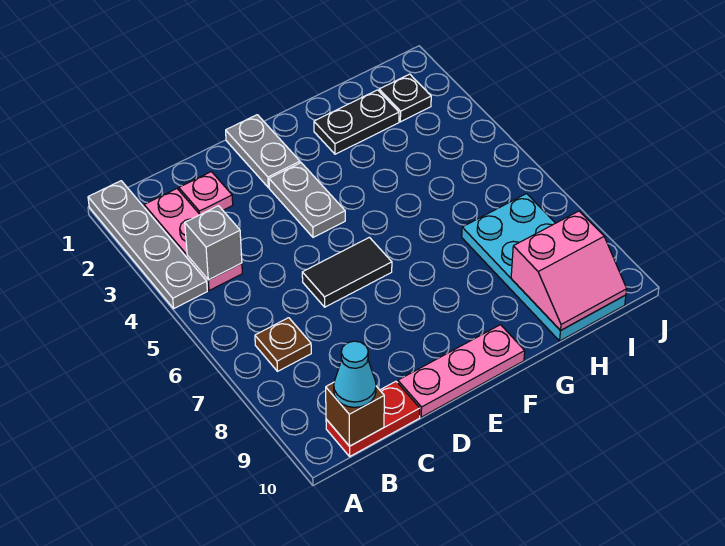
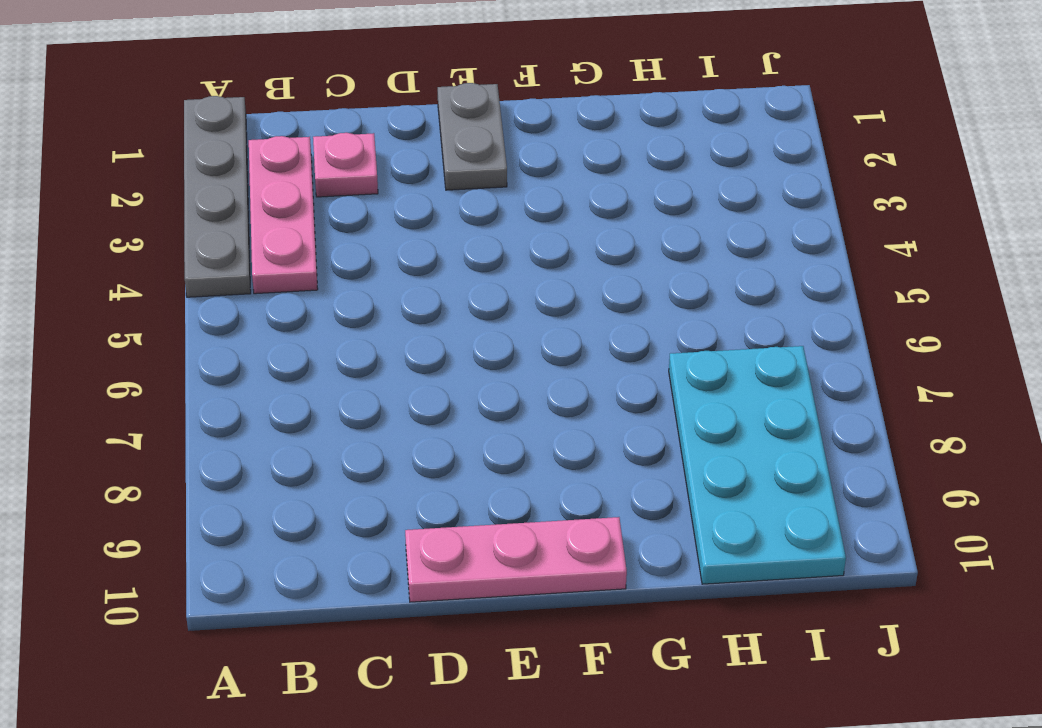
none -> brown plate B7 level 1
none -> red plate B10:C10 level 1
none -> black tile D6:E6 level 1

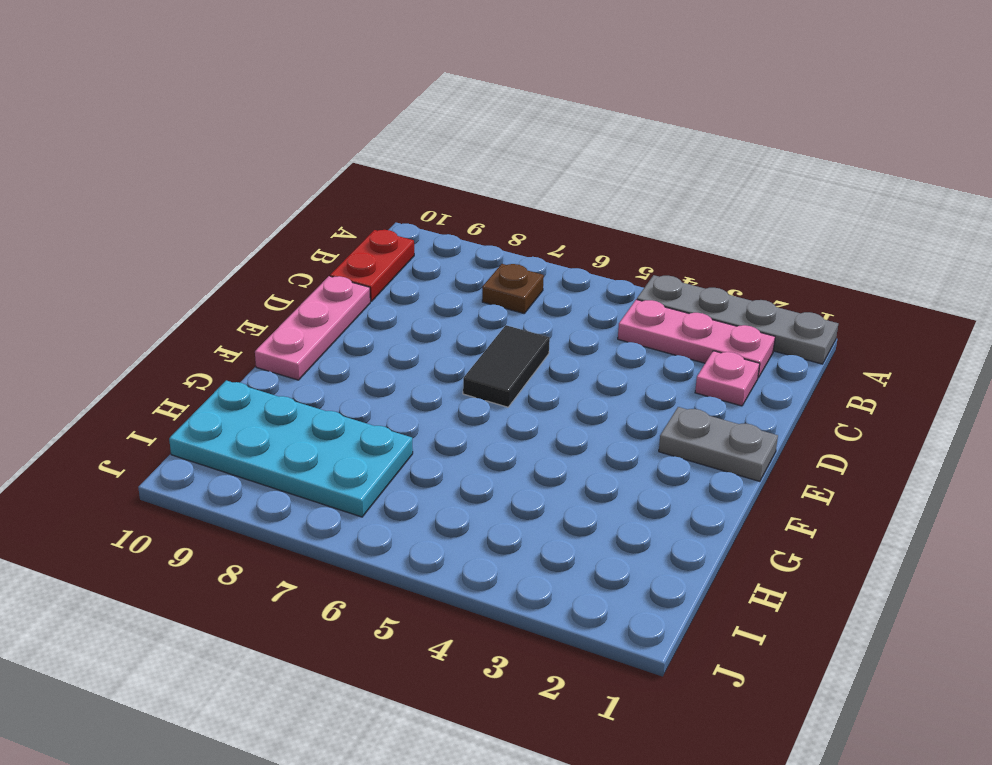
none -> grey plate E3:E4 level 1
none -> black plate G2:H2 level 1
none -> black plate I2 level 1

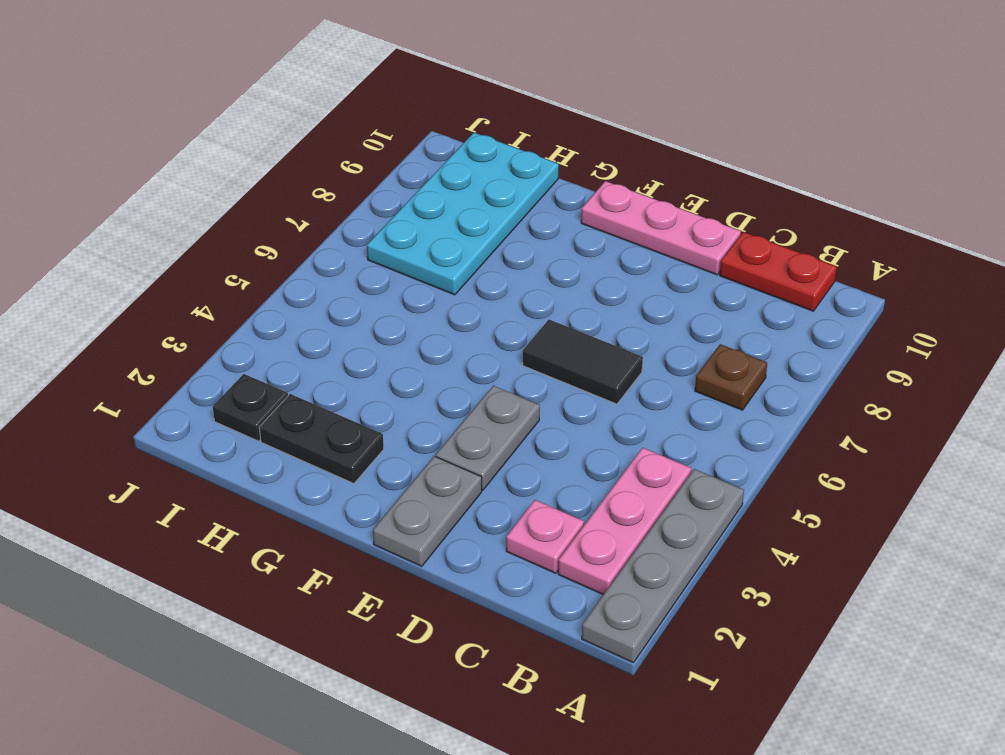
none -> grey brick B4 level 2
none -> brown brick B10 level 2
none -> pink slope H9:I10 level 2 top 9

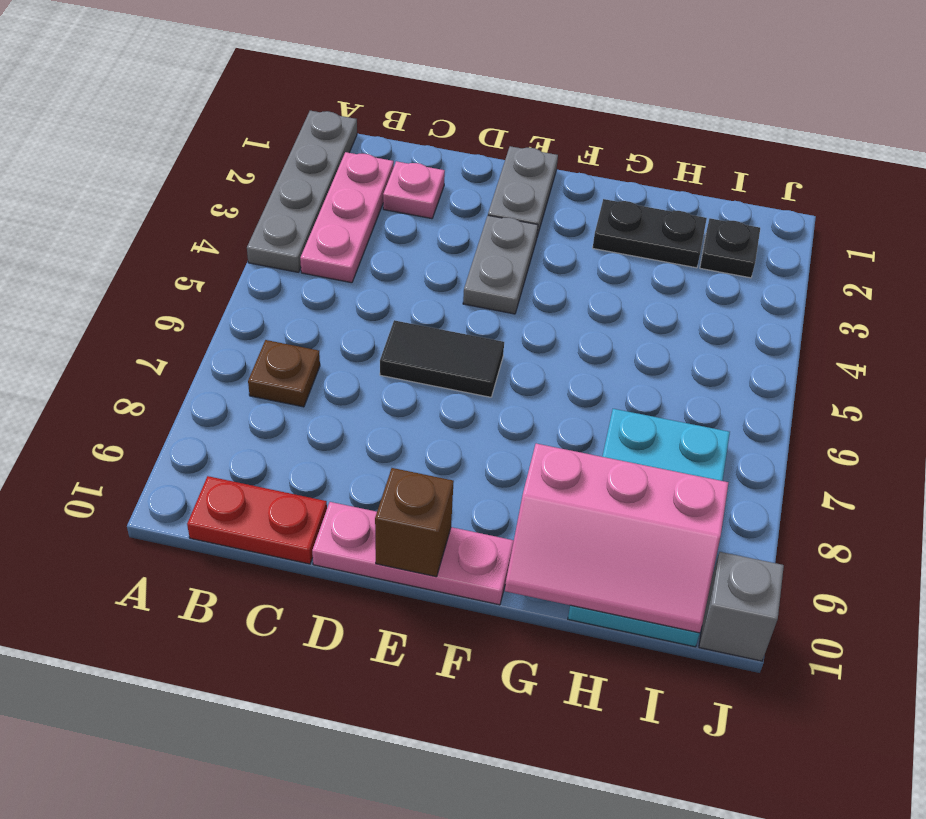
brown brick E10 level 2 -> brown brick B10 level 2
pink slope G9:I10 level 2 top 9 -> pink slope H9:I10 level 2 top 9
grey brick J10 level 1 -> grey brick B4 level 2
none -> cyan cone B10 level 3

